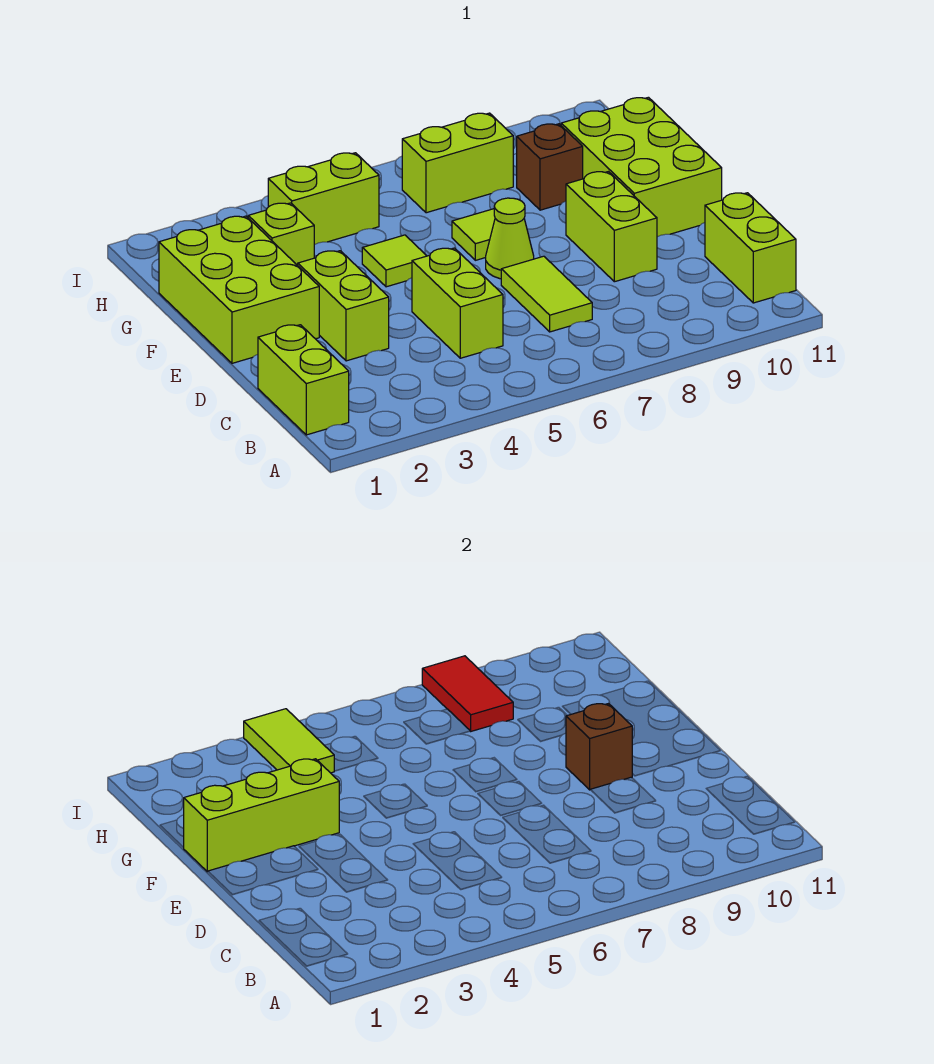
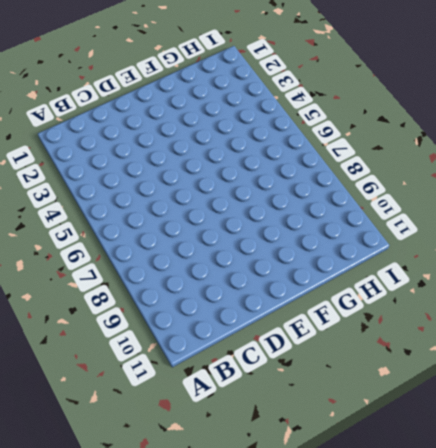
none -> lime brick B1:C1 level 1
none -> lime brick B11:C11 level 1
none -> lime brick C5:D5 level 1

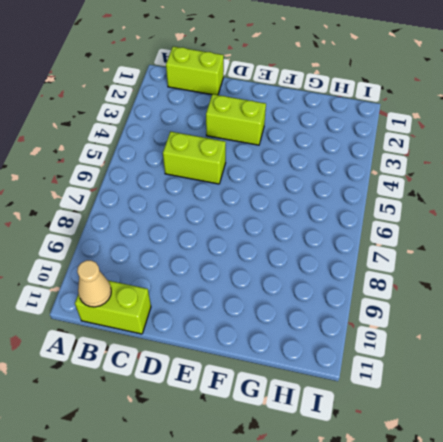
tan cone B11 level 2 -> none
none -> lime tile C7:D7 level 1
none -> lime brick D9:E9 level 1
none -> lime brick E1:G2 level 1

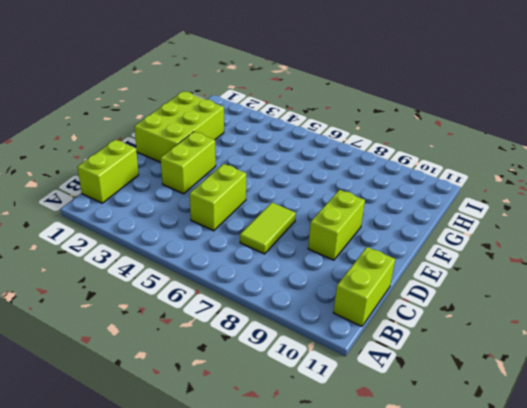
none -> lime cone E7 level 1
none -> lime brick E10:G11 level 1
none -> lime tile F5 level 1

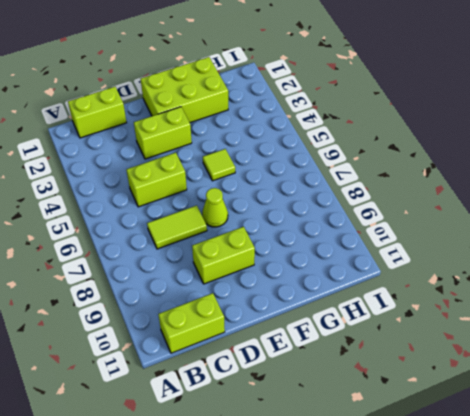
none -> lime brick E10:G11 level 1
none -> lime tile F7 level 1
none -> lime brick G3 level 1

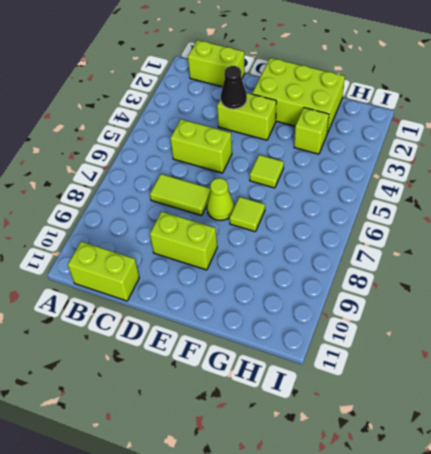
black cone D3 level 2 -> none
none -> lime brick E10:G11 level 1
none -> brown brick G9 level 1
none -> lime brick H4:H5 level 1

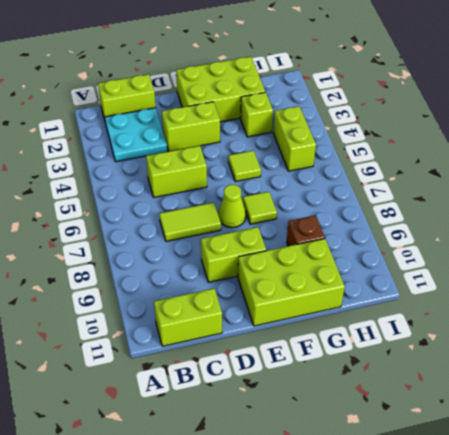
cyan plate B2:C3 level 1 -> none
none -> lime brick H7:H8 level 1
none -> brown brick E9 level 2
none -> lime brick F1:F3 level 2

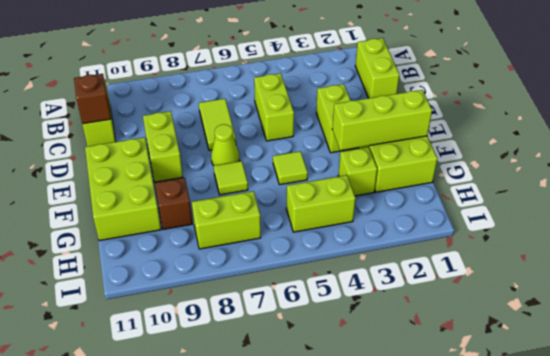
brown brick C11 level 2 -> brown brick E9 level 2
none -> lime tile H4:I4 level 2
none -> red tile H8:I8 level 2

